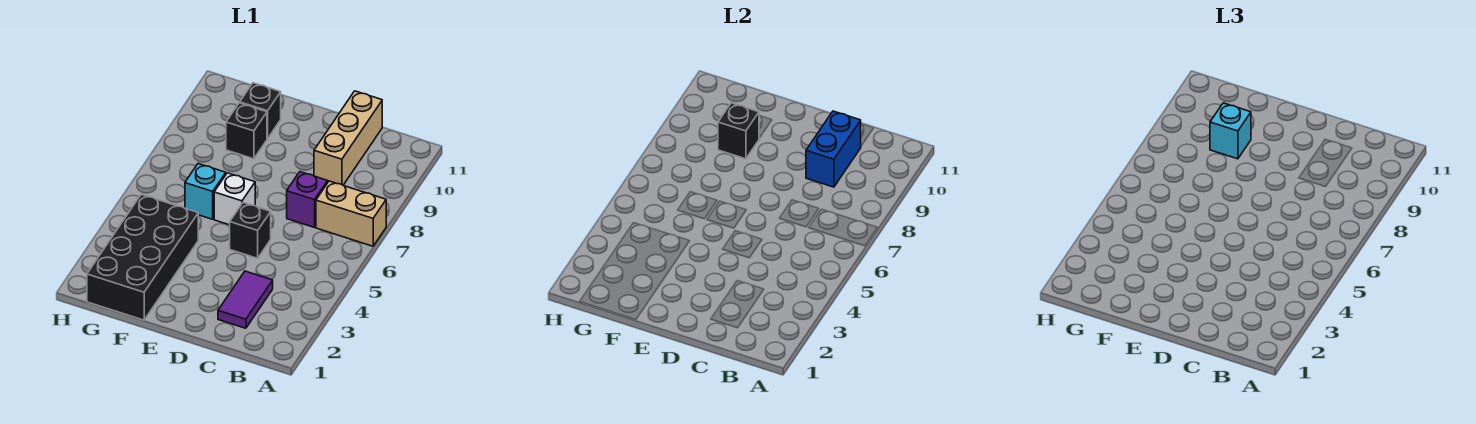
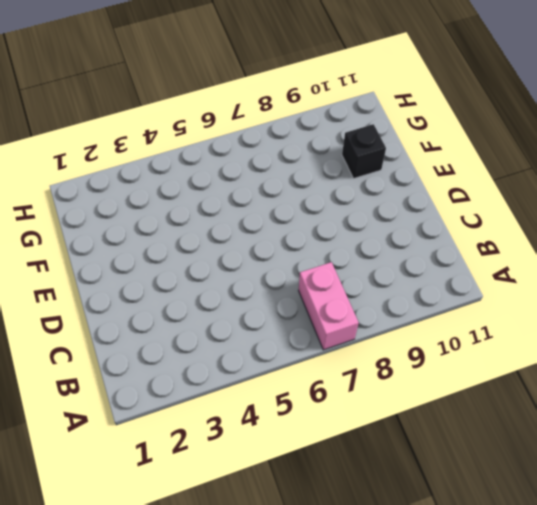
pink brick A7:B7 level 1 -> tan brick A7:B7 level 1
none -> purple tile C2:C3 level 1
none -> purple brick C7 level 1
none -> tan brick C9:C11 level 1

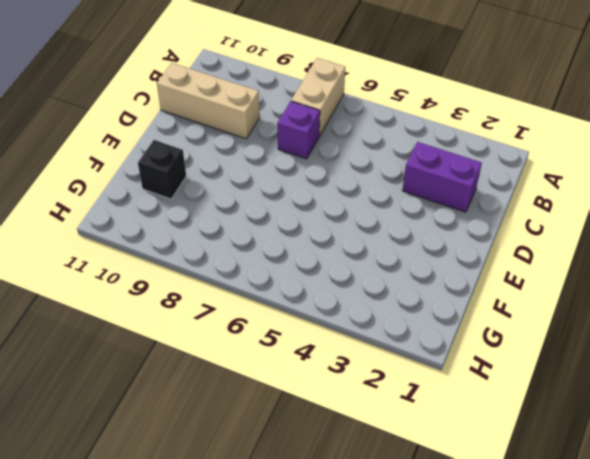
purple brick C2:C3 level 1 -> purple tile C2:C3 level 1
none -> black brick D5 level 1
none -> white brick E6 level 1
none -> black brick F1:G4 level 1

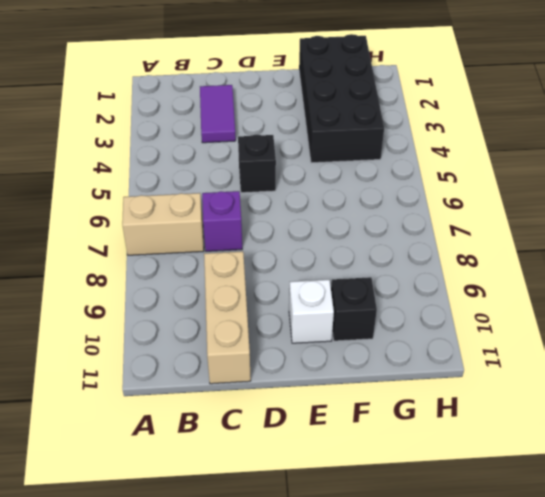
white brick E10 level 1 -> white brick E6 level 1
none -> cyan brick F6 level 1
none -> black brick F9 level 1
none -> blue brick C9:C10 level 2

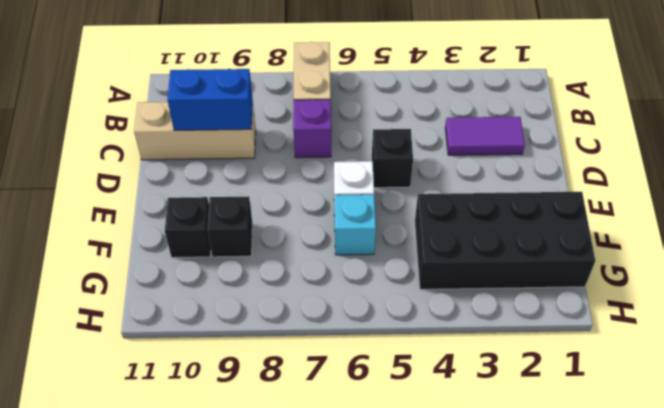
none -> black brick F9 level 2
none -> cyan brick F9 level 3

